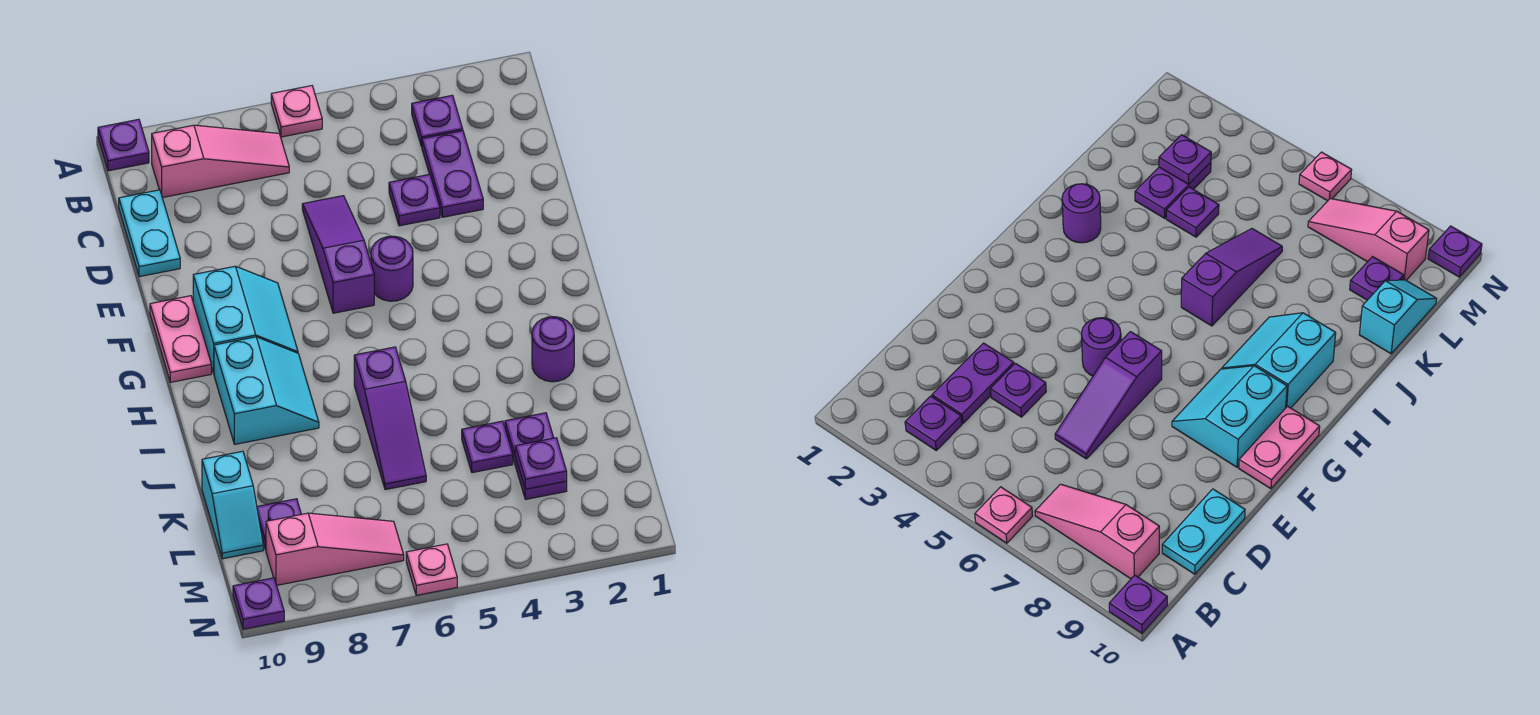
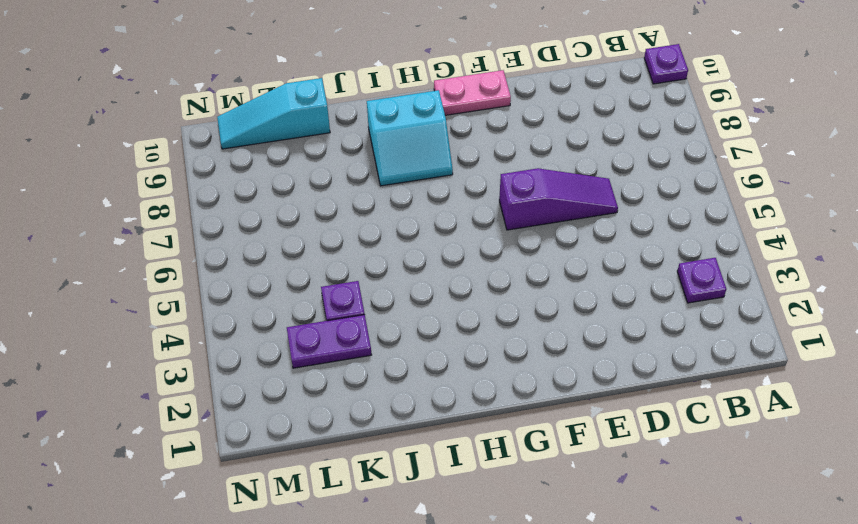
cyan slope K10:M10 level 1 top K -> cyan slope K10:L10 level 1 top K
none -> pink plate A6 level 1
none -> pink slope B7:B9 level 1 top 9
none -> purple plate C3:D3 level 1

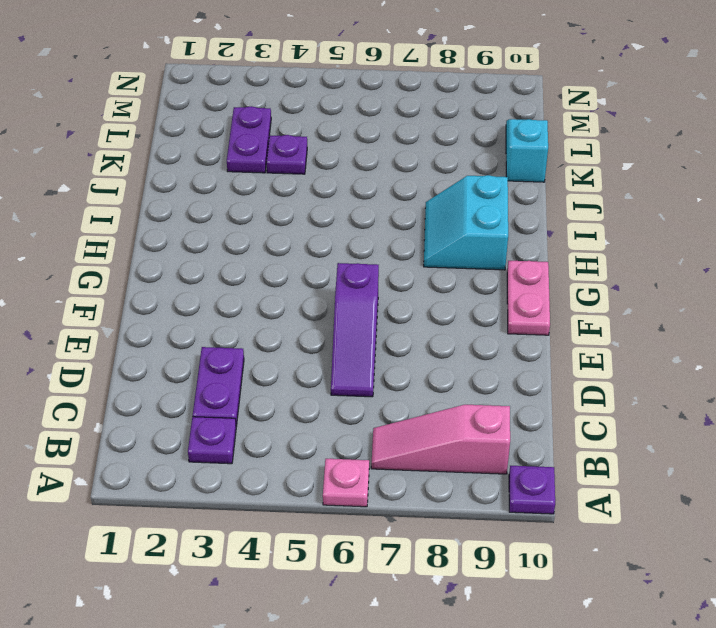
none -> cyan plate C10:D10 level 1
none -> purple plate D4 level 1
none -> purple round brick F5 level 1

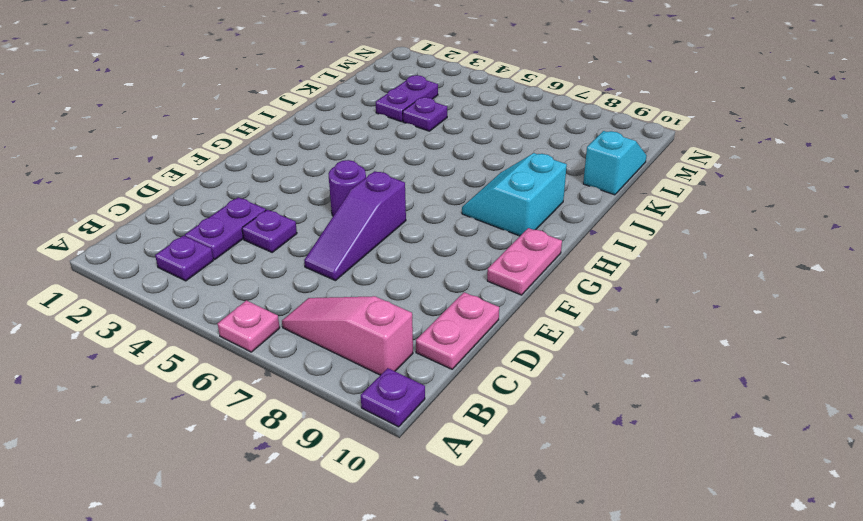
pink plate C10:D10 level 1 -> cyan plate C10:D10 level 1
none -> cyan slope F8:G9 level 1 top 9
none -> purple round brick I2 level 1
none -> purple slope I6:K6 level 1 top I

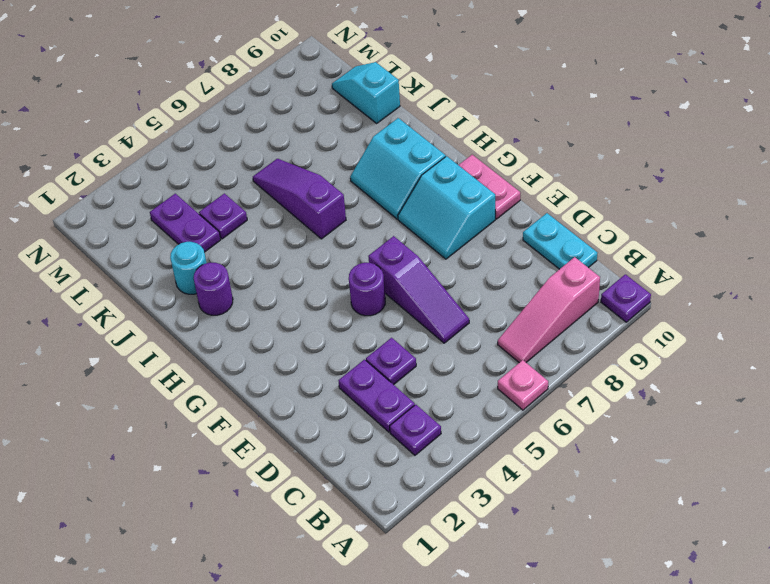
cyan round brick J2 level 1 -> none
none -> purple plate L9 level 1
none -> pink slope M7:M9 level 1 top 9
none -> pink plate N6 level 1

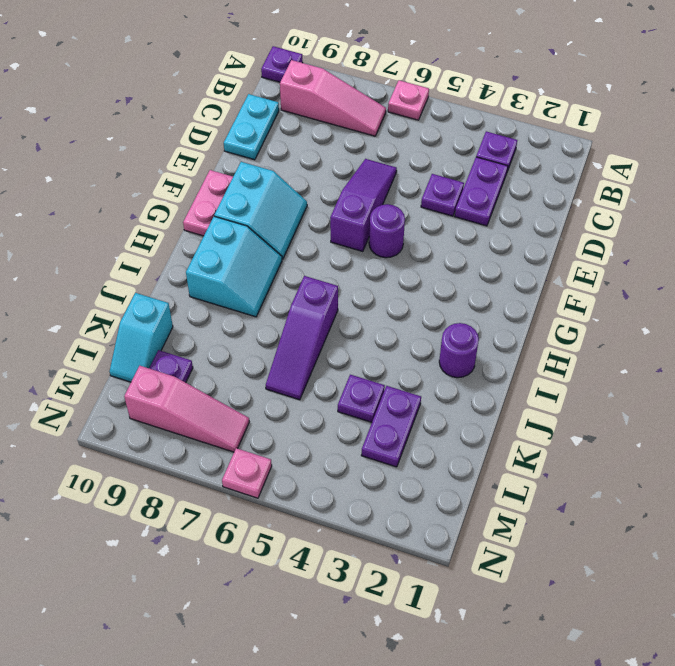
none -> purple plate N10 level 1
none -> purple plate L3 level 2

